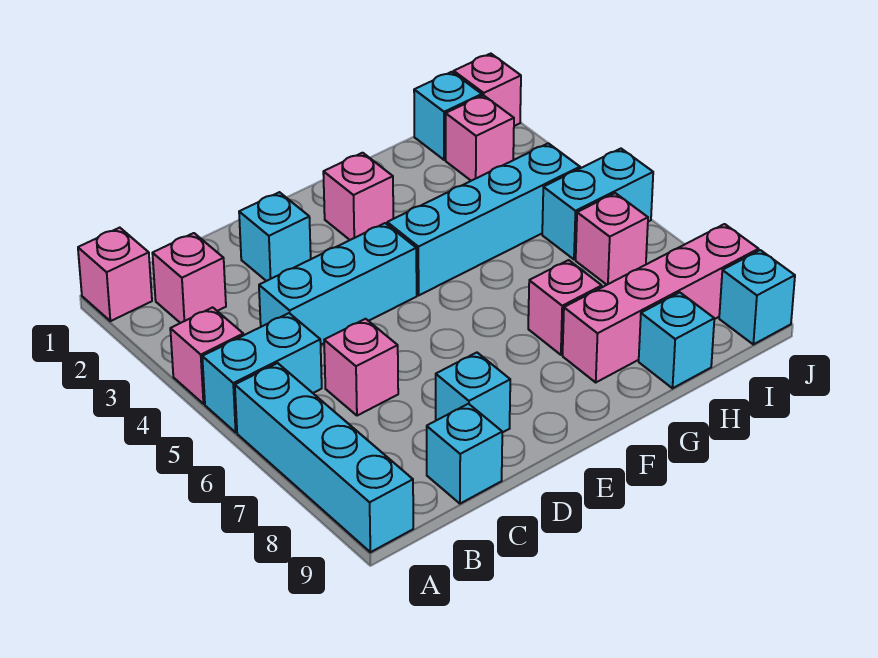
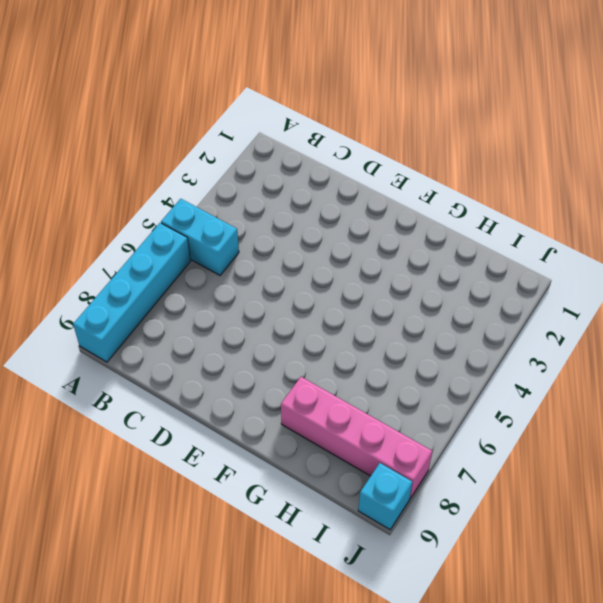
none -> pink brick A1 level 1
none -> pink brick A4 level 1
none -> pink brick B2 level 1

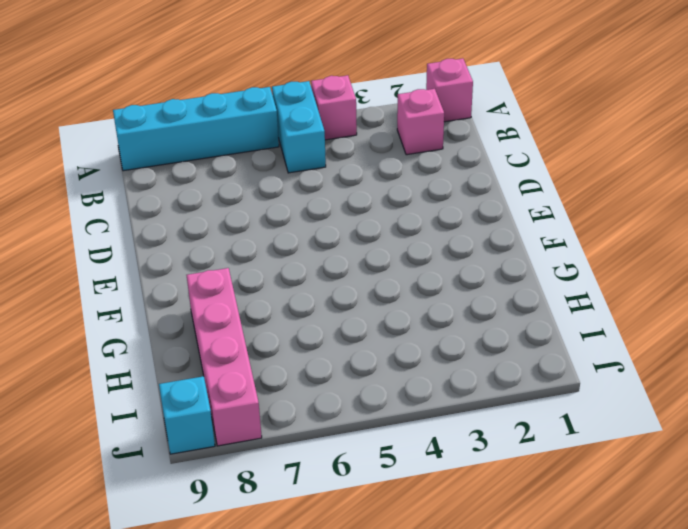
none -> cyan brick C4:E4 level 1
none -> pink brick C6 level 1
none -> cyan brick C9 level 1

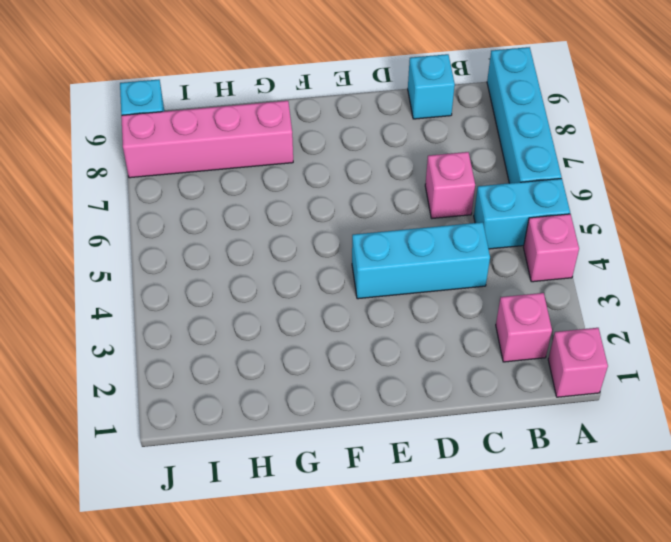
none -> cyan brick D2 level 1
none -> cyan brick D8 level 1
none -> pink brick F2 level 1

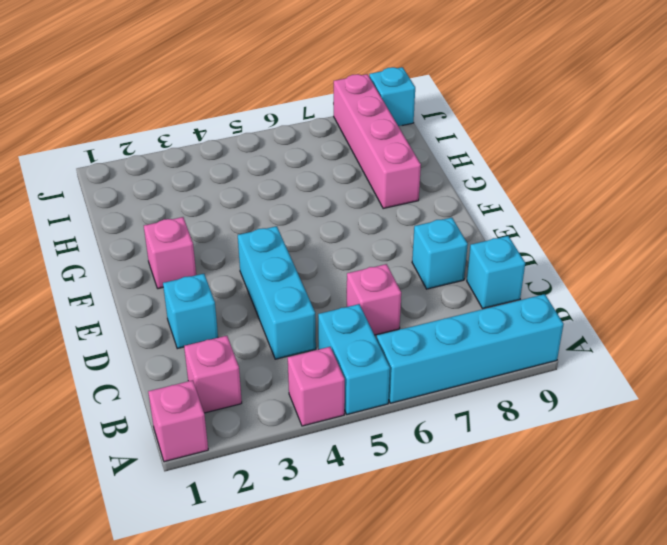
none -> cyan brick F4:I4 level 1
none -> pink brick G7 level 1
none -> cyan brick H9 level 1

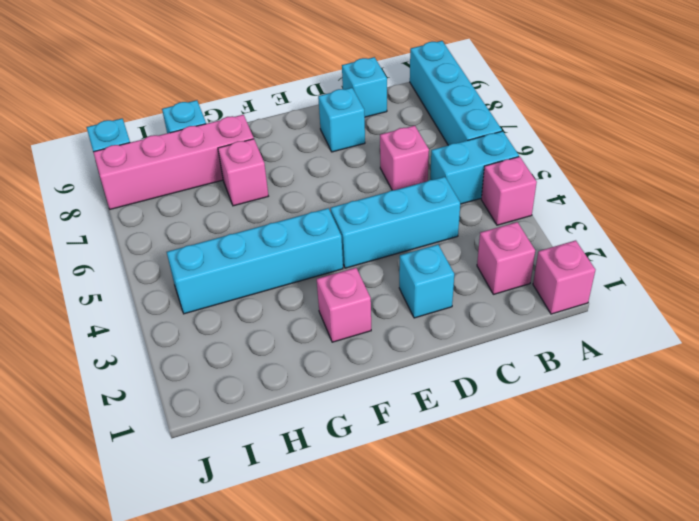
none -> cyan brick I1 level 1
none -> pink brick I2 level 1
none -> cyan brick I5:J5 level 1

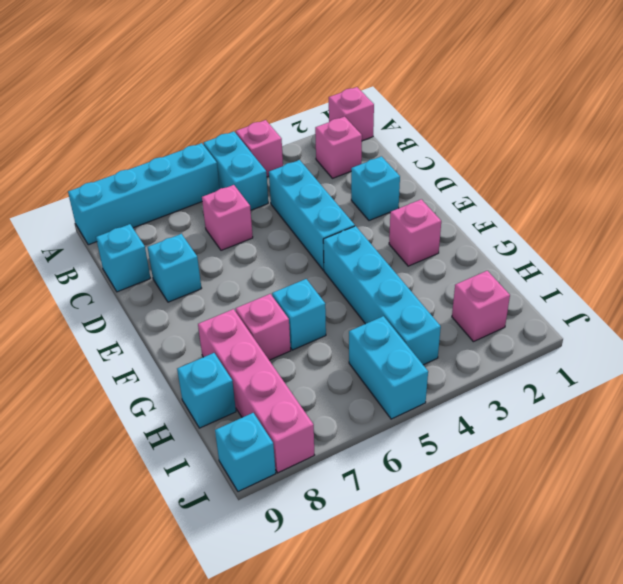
cyan brick G6 level 1 -> cyan brick I1 level 1
none -> pink brick I6 level 1
none -> pink brick J1 level 1

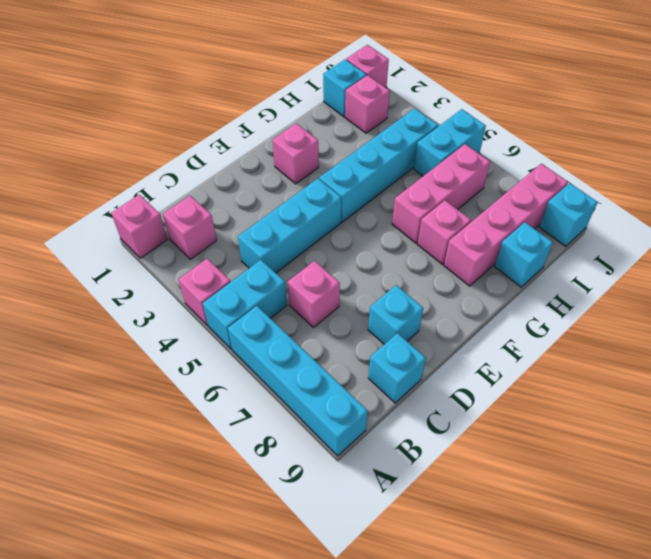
pink brick G6:I6 level 1 -> pink brick I6 level 1
none -> cyan brick D2 level 1

